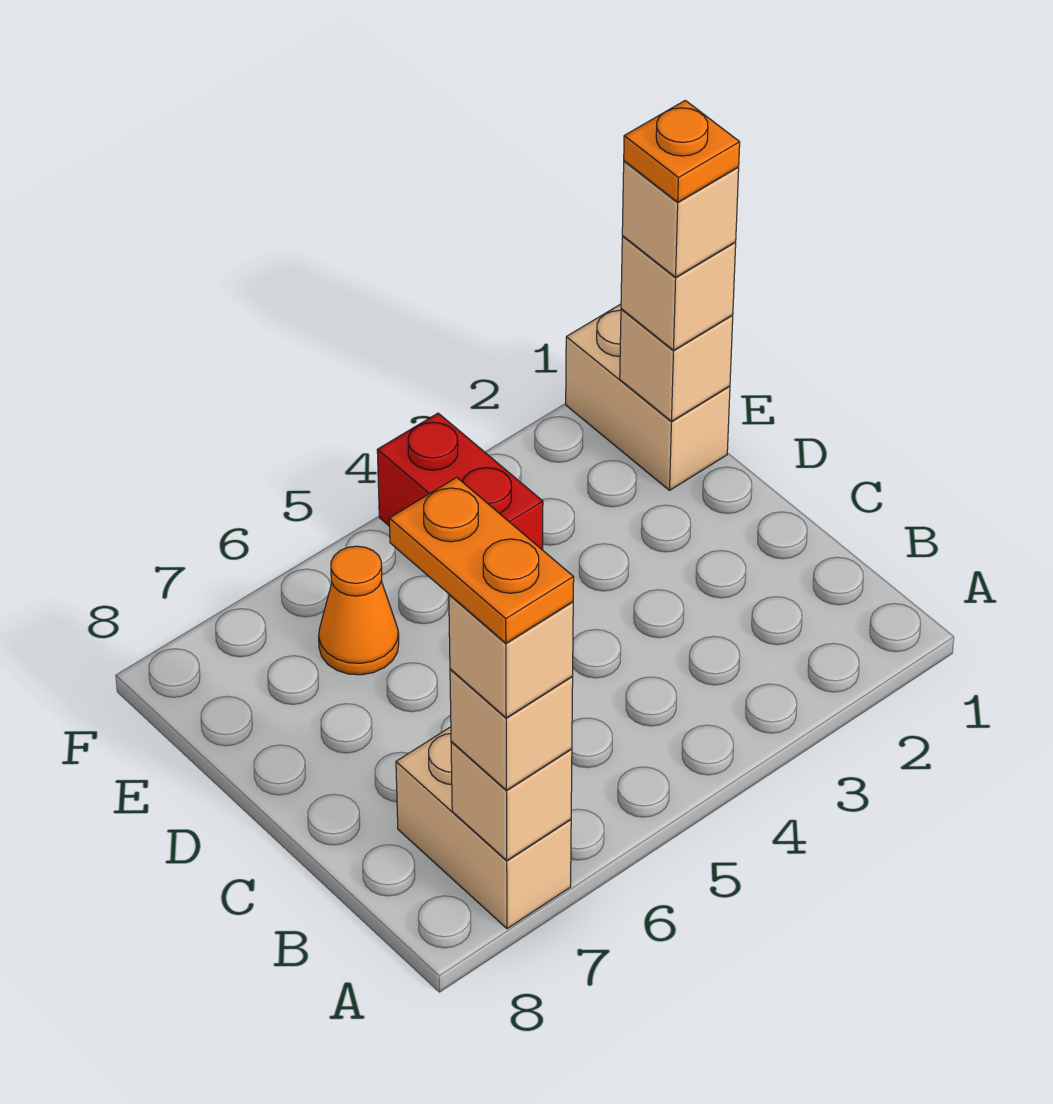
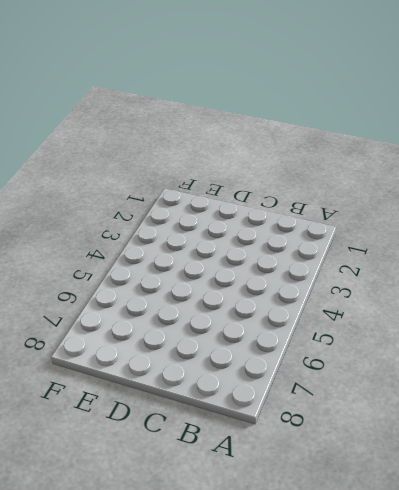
none -> tan brick A7:B7 level 1
none -> tan brick E1:F1 level 1
none -> red brick E4:F4 level 1

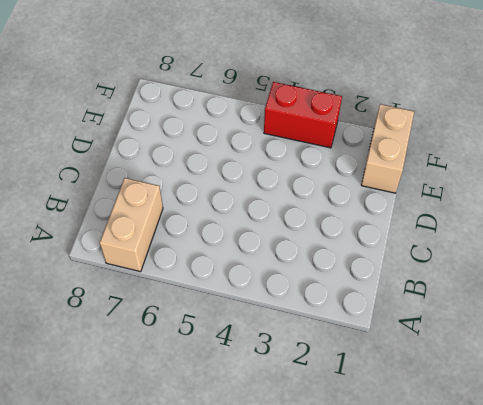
red brick F3:F4 level 1 -> red brick E4:F4 level 1
none -> orange cone E6 level 1
none -> tan brick A7 level 2
none -> tan brick E1 level 2

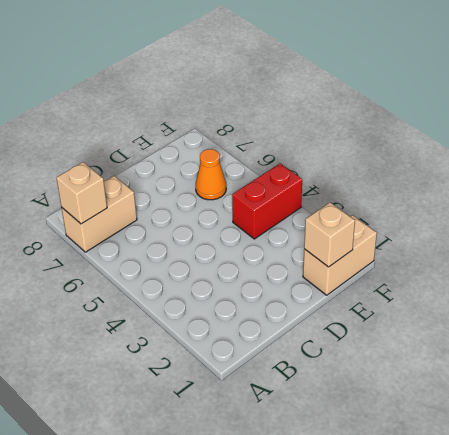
none -> tan brick A7 level 3
none -> tan brick E1 level 3
none -> tan brick A7 level 4

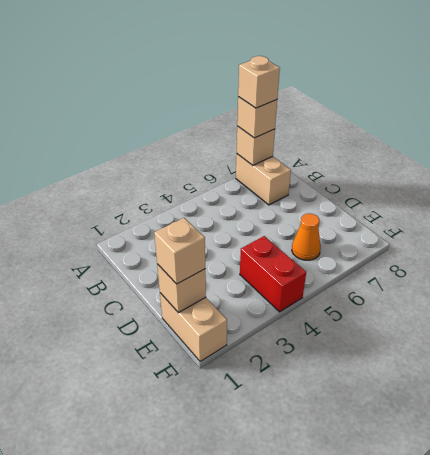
none -> tan brick E1 level 4
none -> orange plate A7:B7 level 5
none -> orange plate E1 level 5

